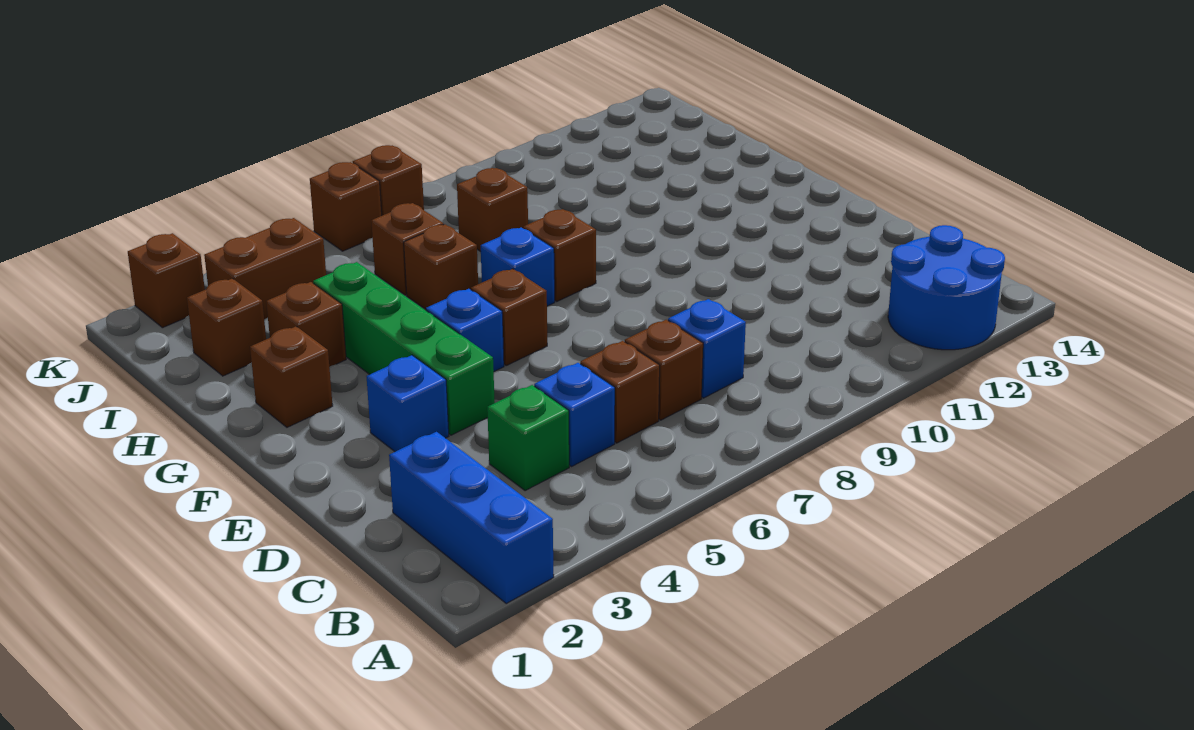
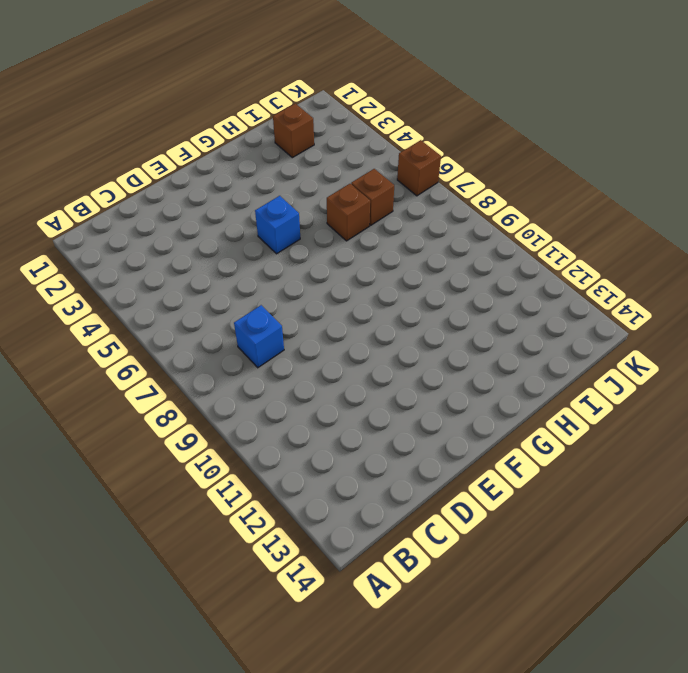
none -> blue brick A2:C2 level 1
none -> blue round brick A12:B13 level 1
none -> green brick C4 level 1

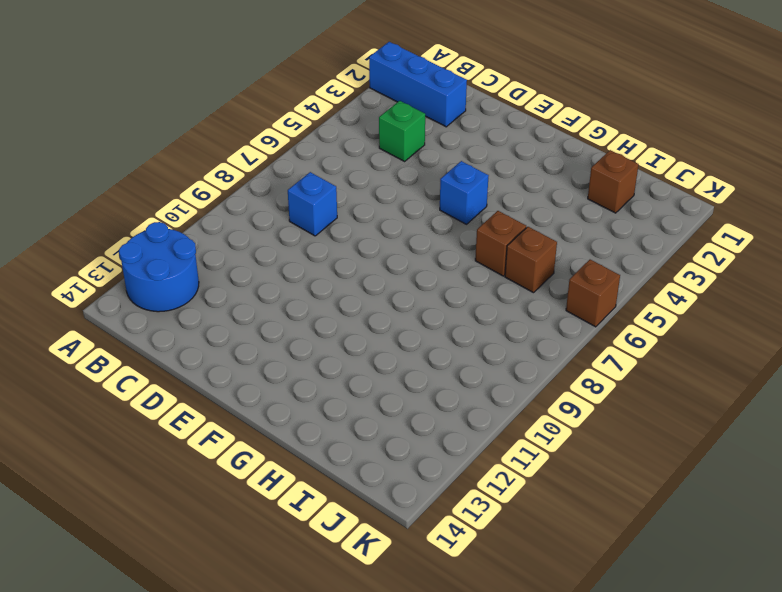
none -> blue brick C5 level 1
none -> brown brick C6 level 1
none -> brown brick C7 level 1

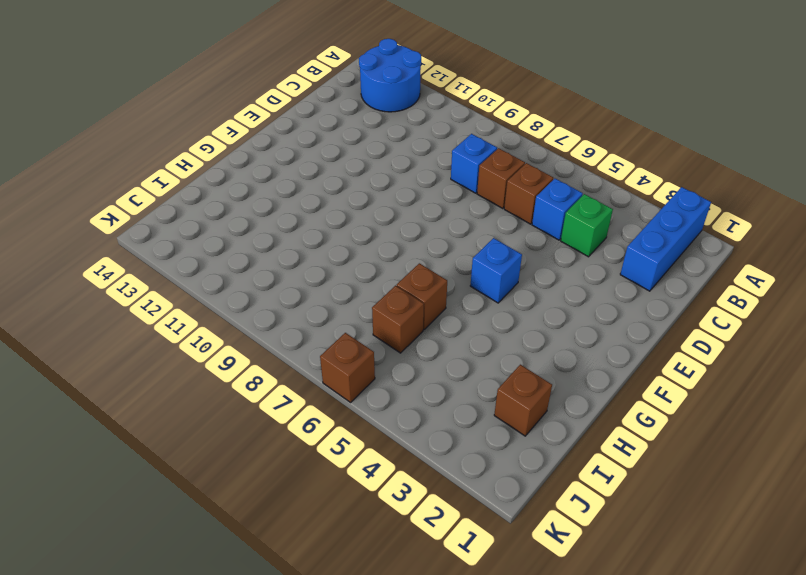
none -> blue brick E3 level 1
none -> green brick E4:H4 level 1
none -> brown brick F6 level 1

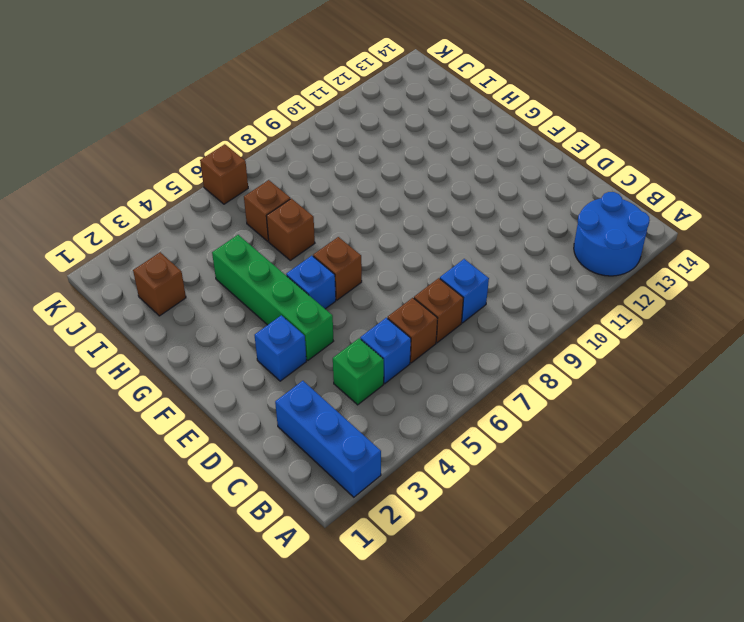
none -> brown brick G2 level 1
none -> blue brick G7 level 1
none -> brown brick G8 level 1

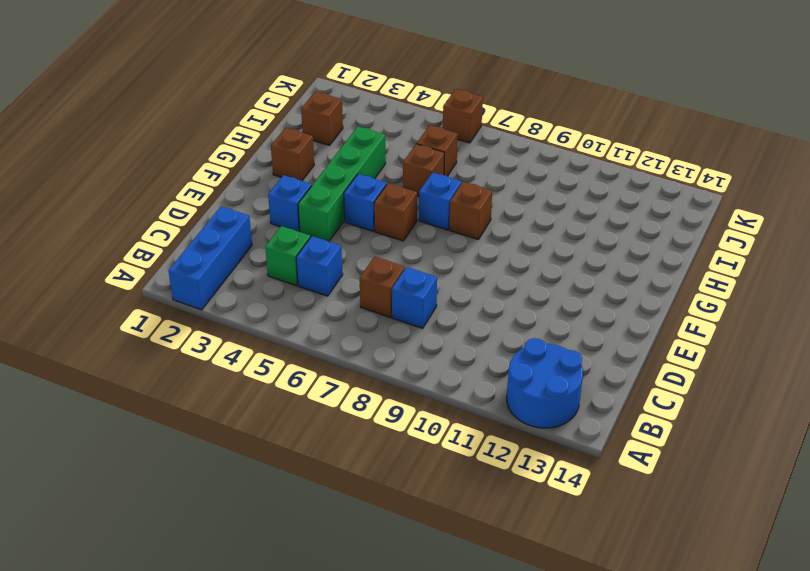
none -> brown brick C6 level 1
none -> brown brick H3 level 1
none -> brown brick I8 level 1

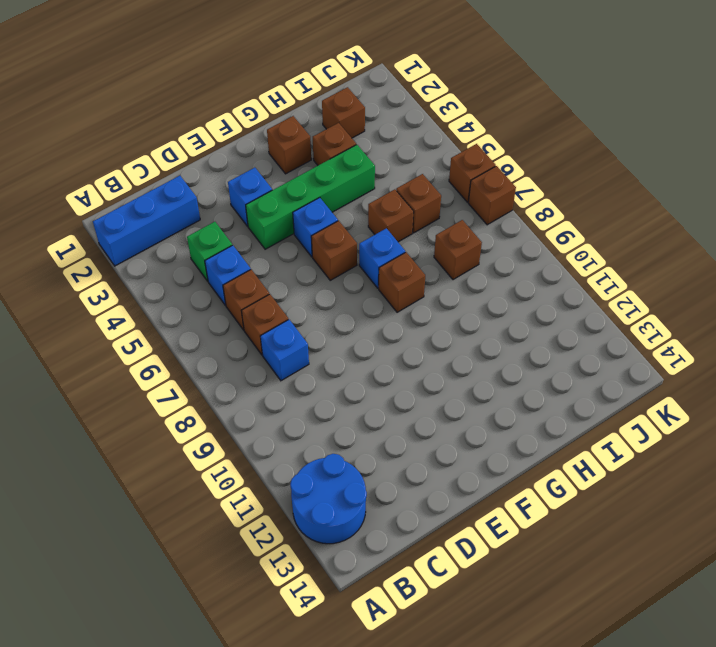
none -> brown brick J3:J4 level 1
none -> brown brick K2 level 1

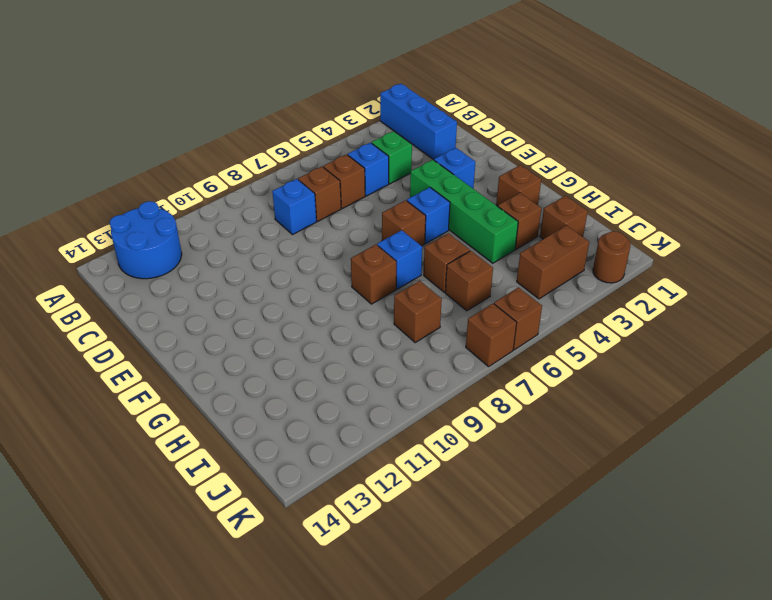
brown round brick K2 level 1 -> brown brick K2 level 1

